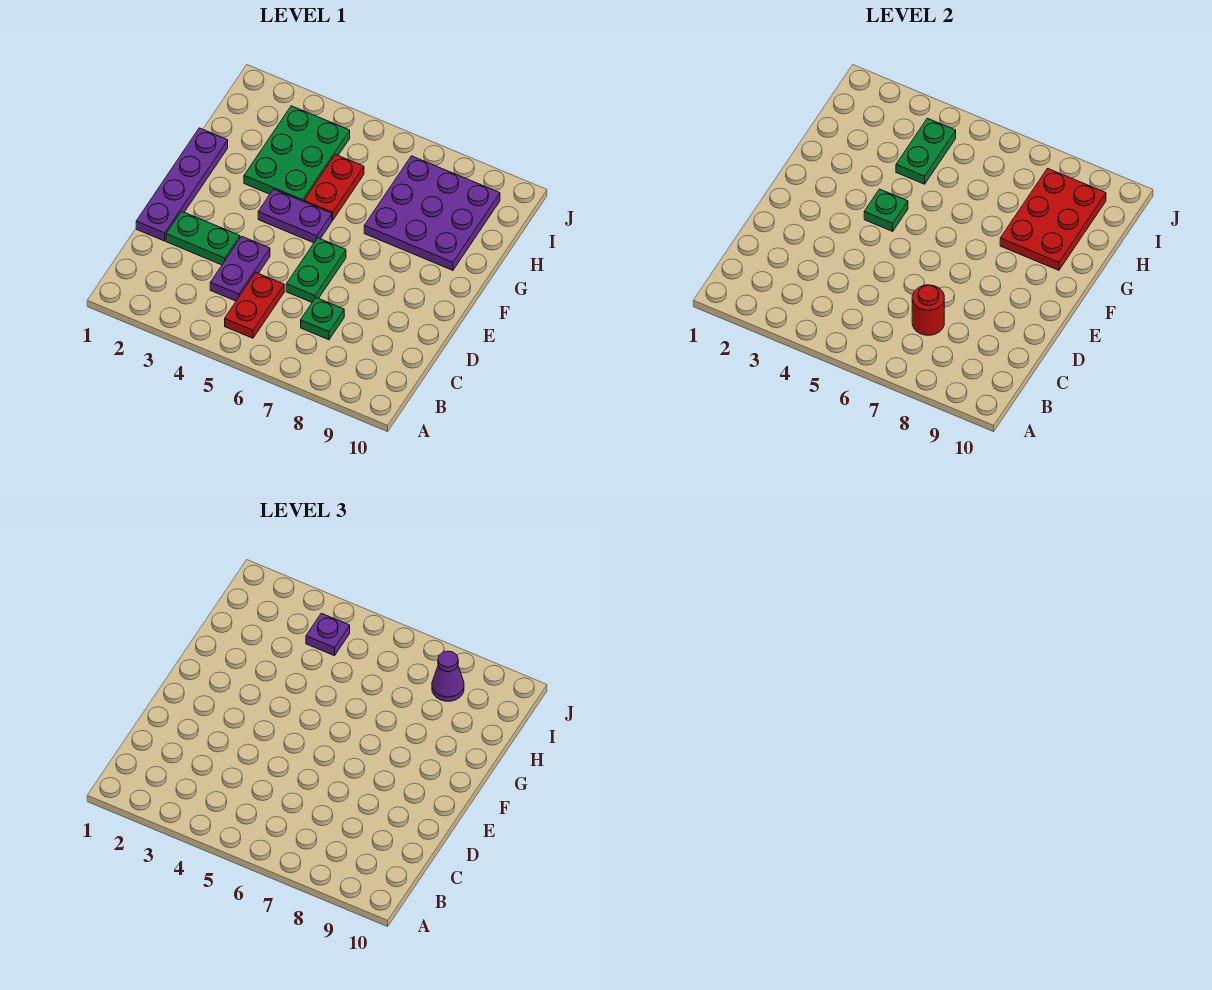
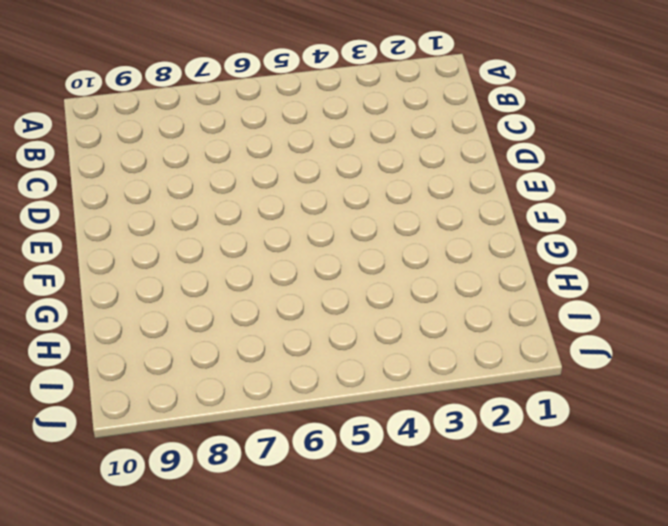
none -> red plate B5:C5 level 1
none -> purple plate C4:D4 level 1
none -> green plate C7 level 1

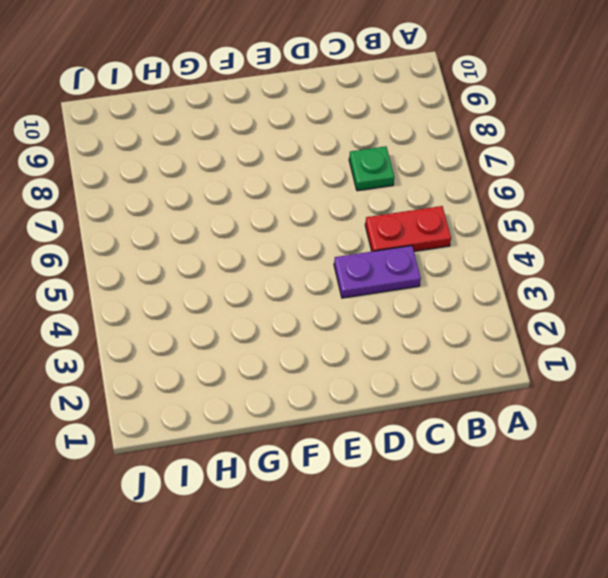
none -> purple plate D1:G1 level 1
none -> green plate D2:D3 level 1
none -> green plate D6:E6 level 1

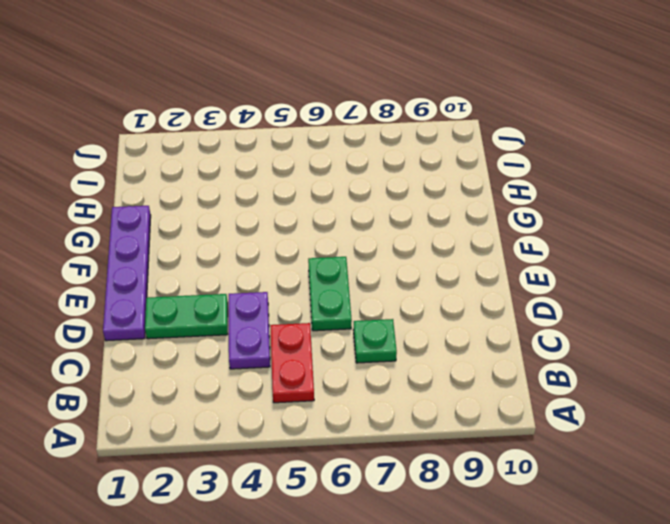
none -> purple plate F4:F5 level 1
none -> green plate G3:I4 level 1
none -> red plate G5:H5 level 1

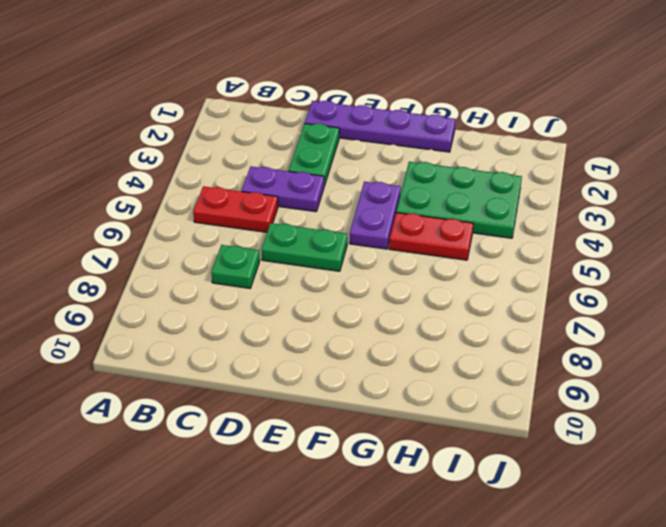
none -> purple plate G7:I9 level 1
none -> red round brick C7 level 2
none -> green plate F4 level 2

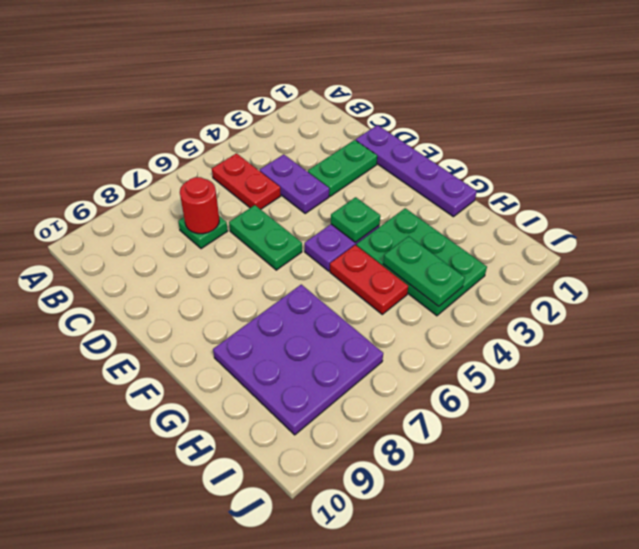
none -> red plate G8:I9 level 2
none -> purple plate I4 level 3
none -> purple cone I8 level 3

